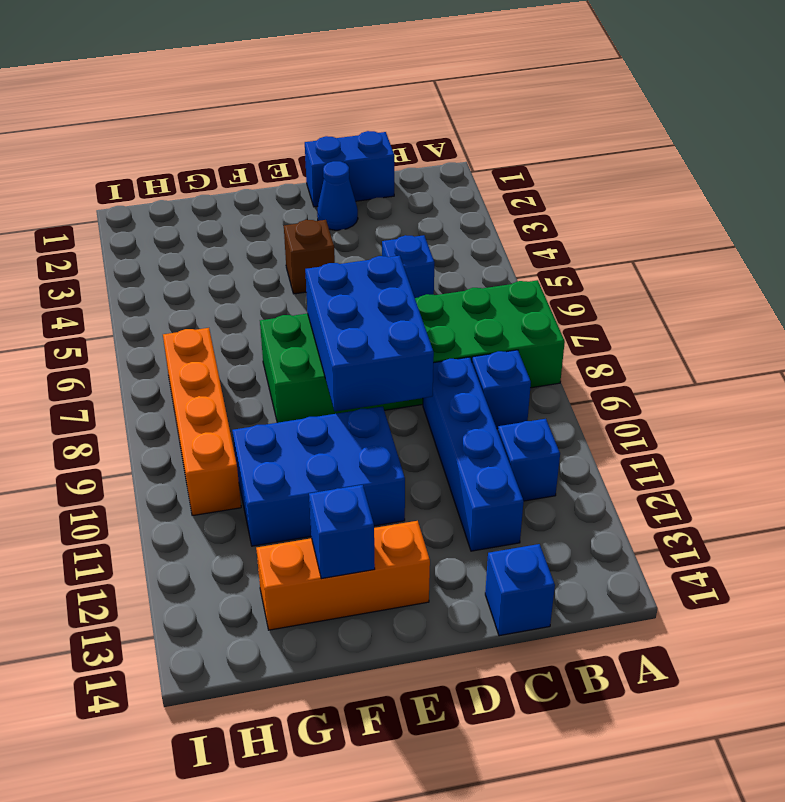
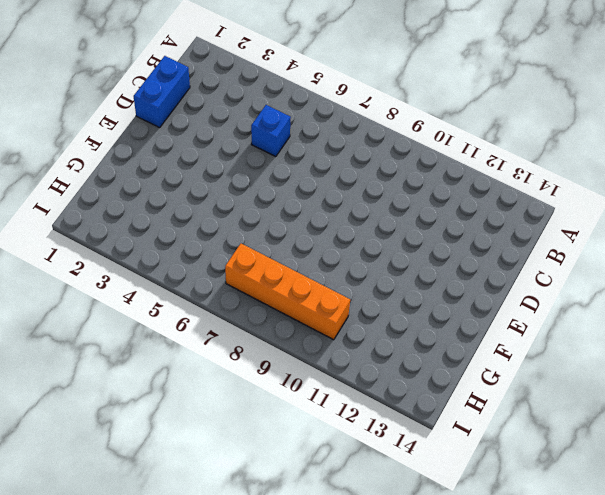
none -> green brick A7:F8 level 1
none -> blue brick B9 level 1
none -> blue brick B11 level 1

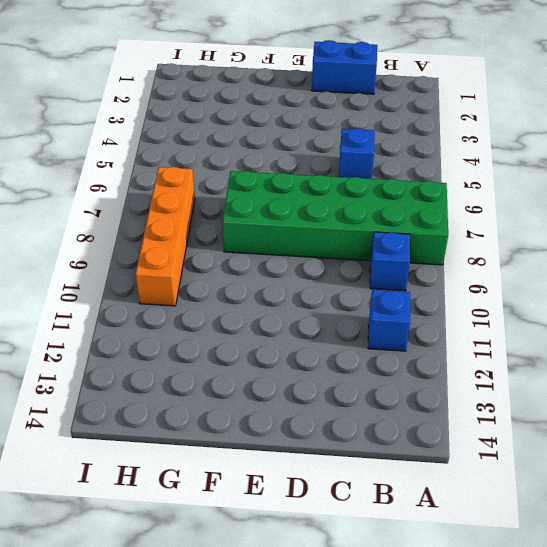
none -> blue brick C9:C12 level 1
none -> blue brick C14 level 1
none -> blue cone D2 level 1

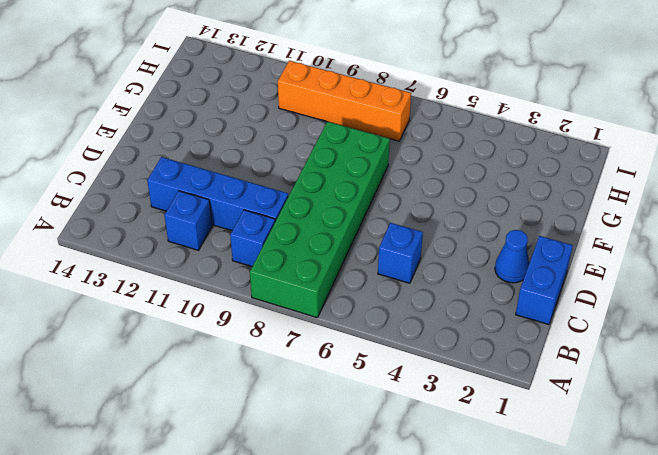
none -> blue brick C14 level 1
none -> brown brick E4 level 1
none -> blue brick E10:G11 level 1

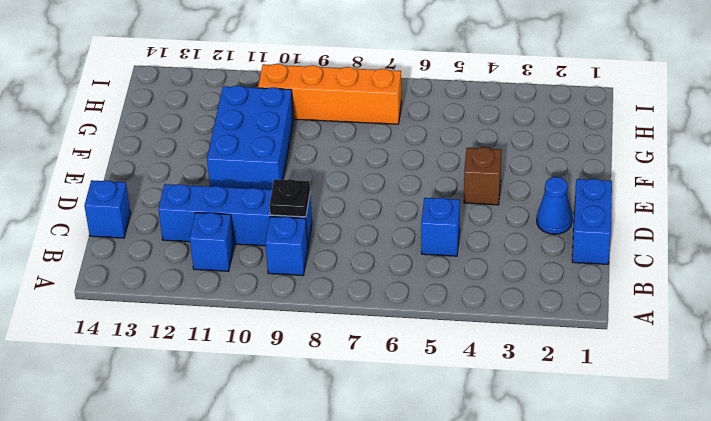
black plate C9 level 2 -> none
none -> green brick A7:F8 level 1
none -> orange brick E13:G13 level 1
none -> blue brick D7:E9 level 2

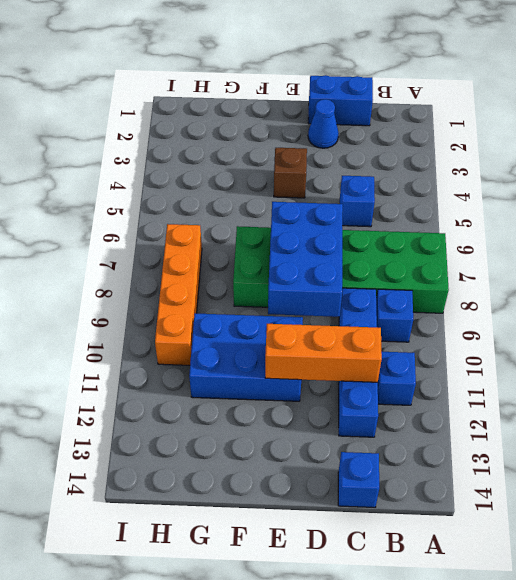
orange brick C11:E11 level 2 -> orange brick E13:G13 level 1
none -> blue brick F13 level 2

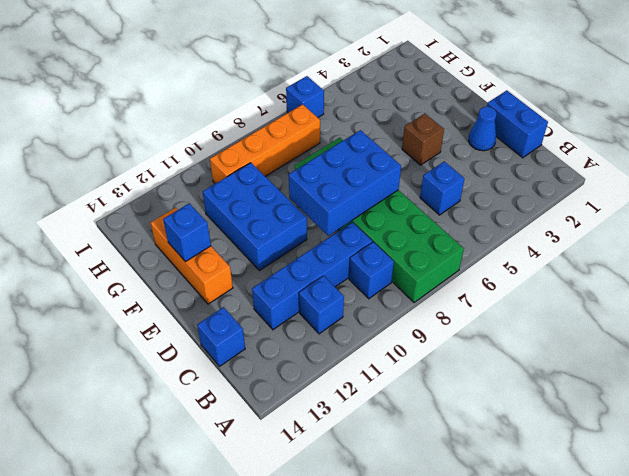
blue brick I6 level 1 -> none

